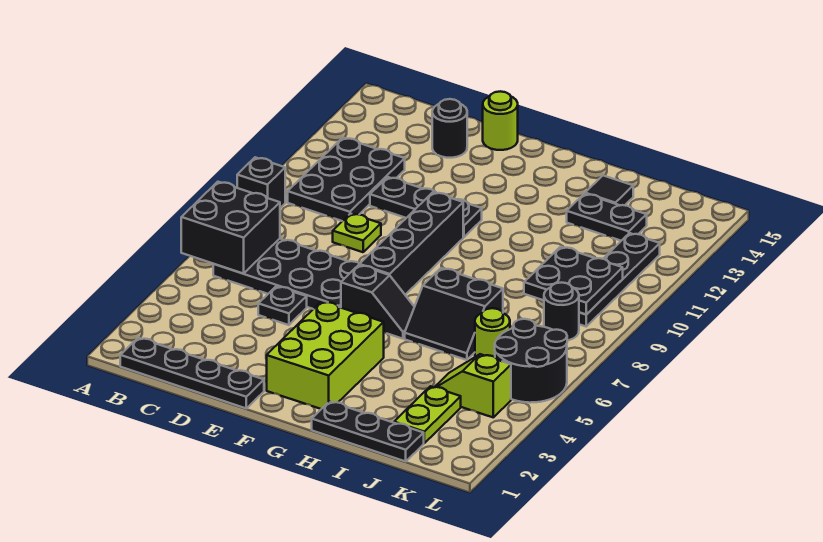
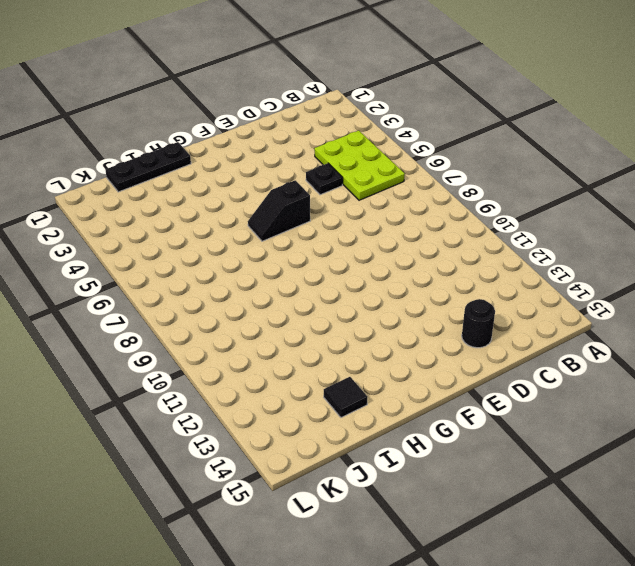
lime plate B4:C6 level 1 -> black plate B6:E7 level 1
none -> black brick A9 level 1
none -> black plate B1:E1 level 1
none -> black plate B10:C12 level 1

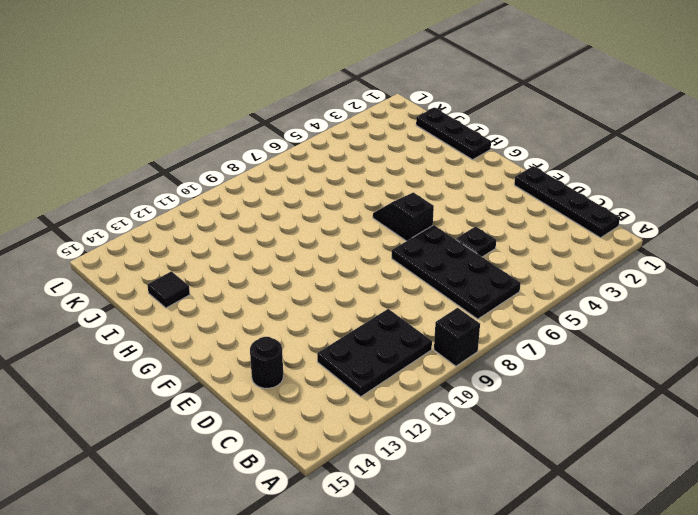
none -> lime plate D9 level 1
none -> black plate D11:F11 level 1
none -> lime round brick E15 level 1

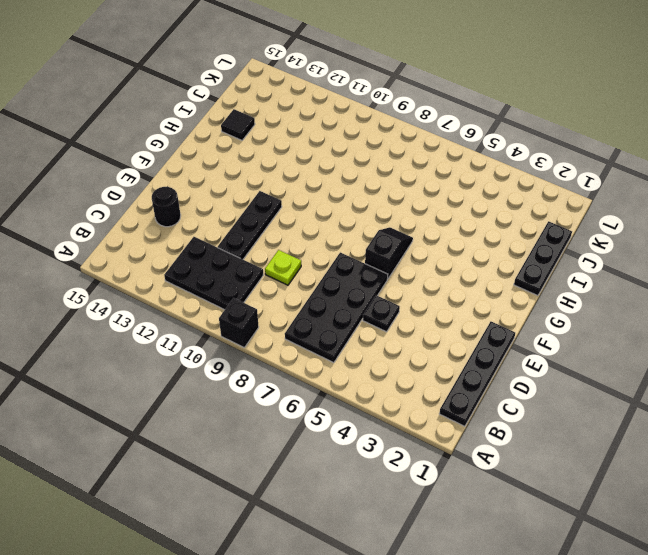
none -> lime round brick E15 level 1
none -> lime brick F2:G4 level 1
none -> black brick F7:F10 level 1

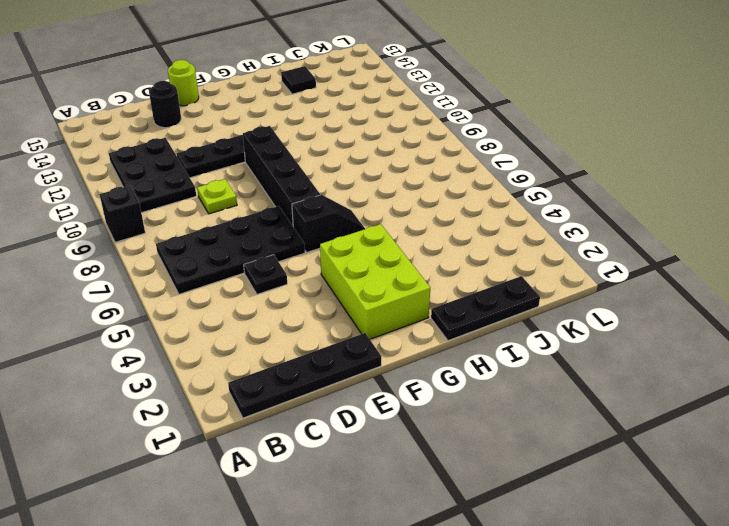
none -> black slope H6:I7 level 1 top 7
none -> black plate I13:J13 level 1
none -> lime plate J2:J3 level 1

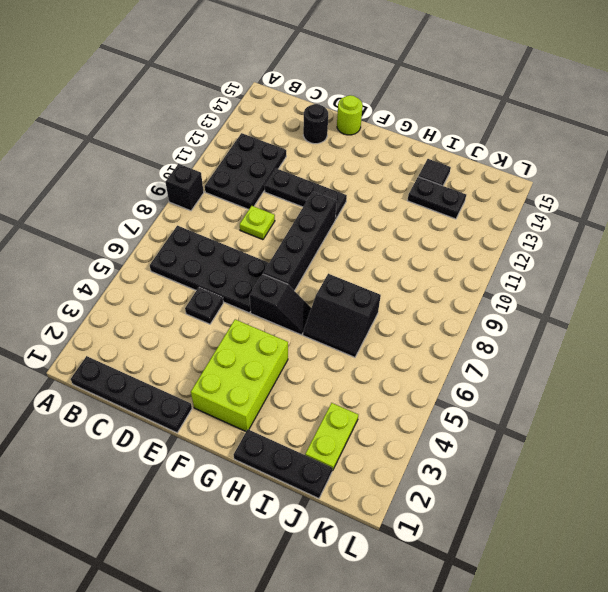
none -> lime slope J4:K4 level 1 top K
none -> lime round brick J6 level 1
none -> black round brick K5:L6 level 1

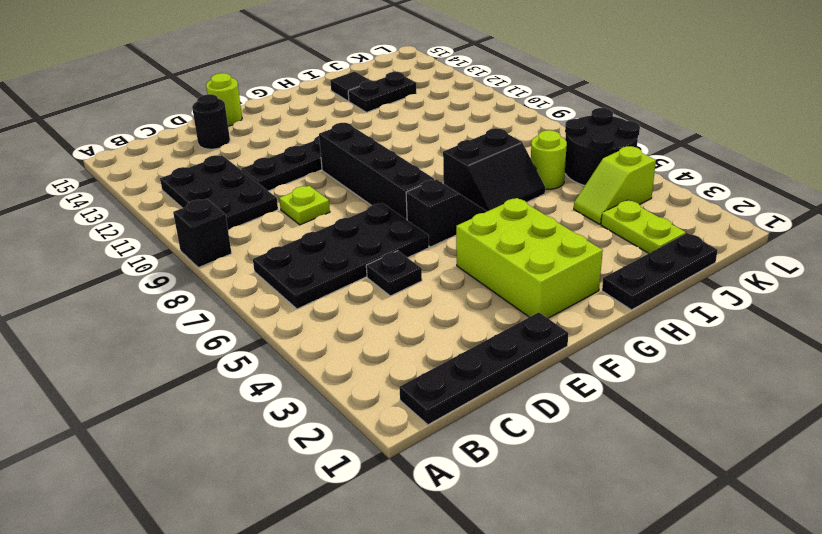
none -> black round brick K8 level 1
none -> black plate K9:K12 level 1
none -> black brick A6:B7 level 2

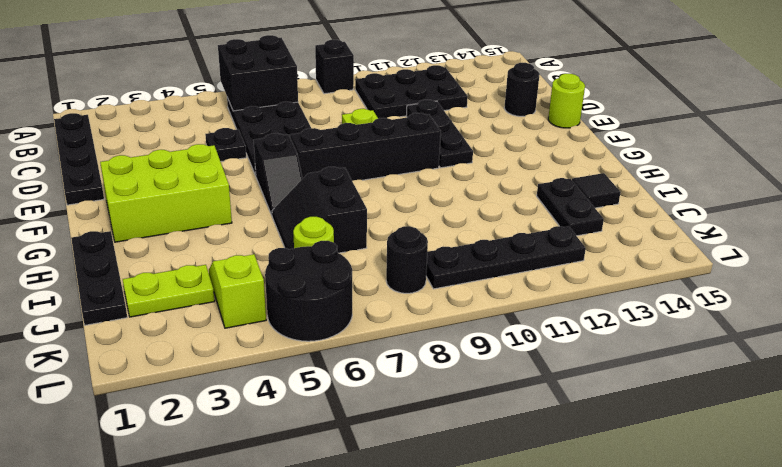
none -> black plate J9:K10 level 2

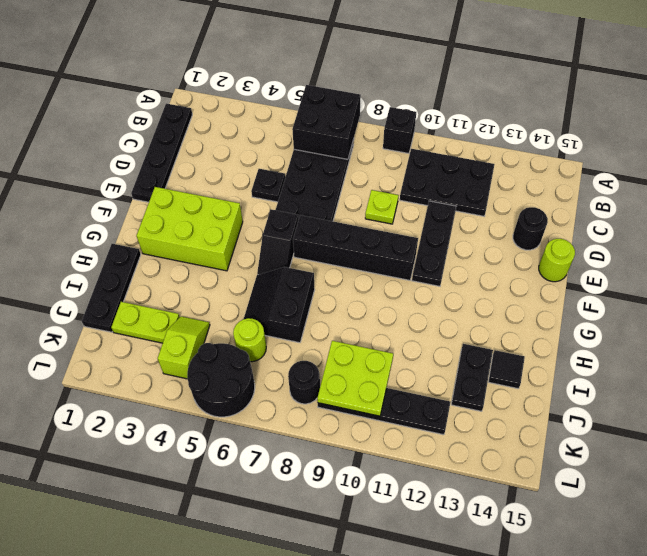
lime plate J9:K10 level 2 -> black plate J9:K10 level 2

